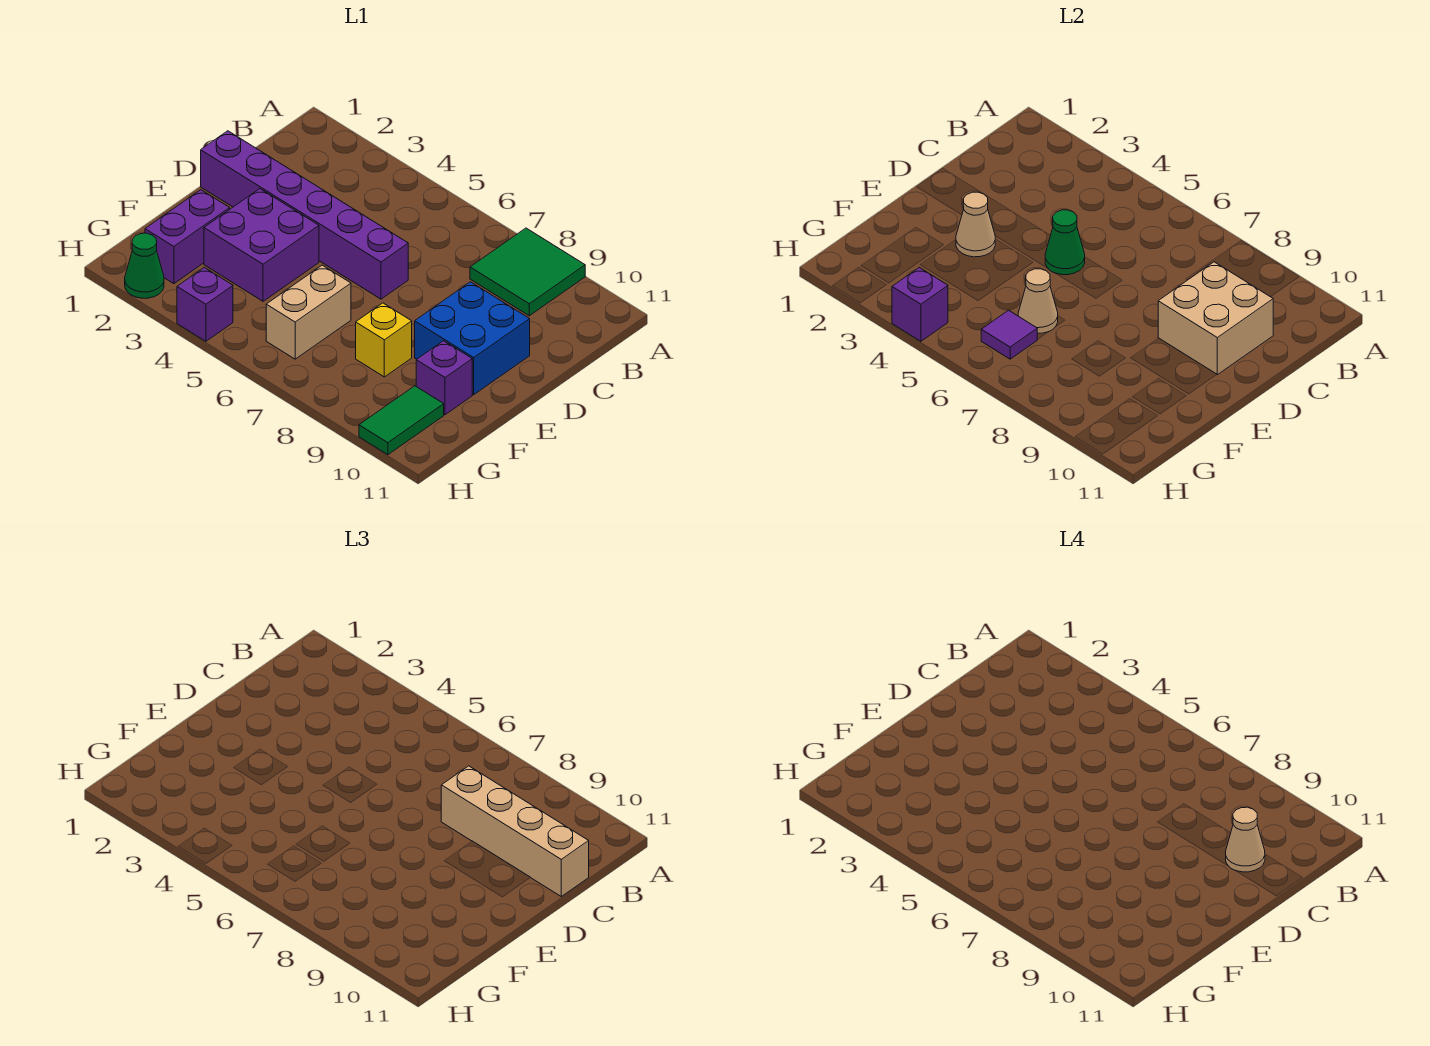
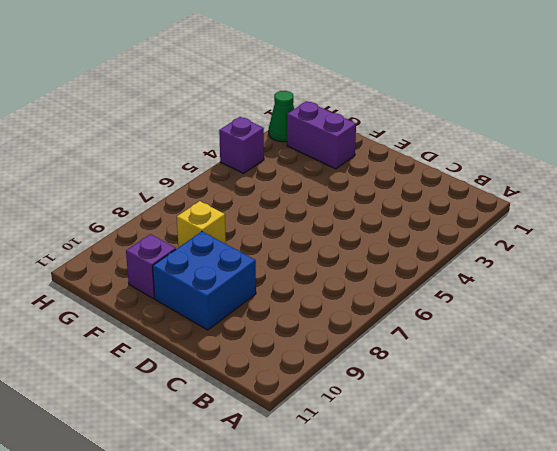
none -> green tile A8:B9 level 1
none -> purple brick D1:D6 level 1
none -> purple brick E3:F4 level 1

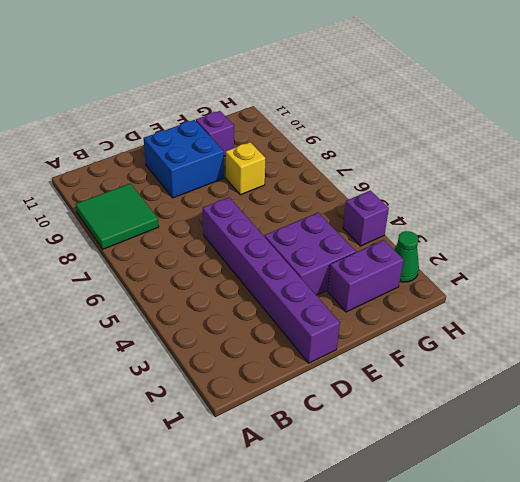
none -> tan brick F6:G6 level 1
none -> green tile G10:H10 level 1
none -> tan brick C9:D10 level 2

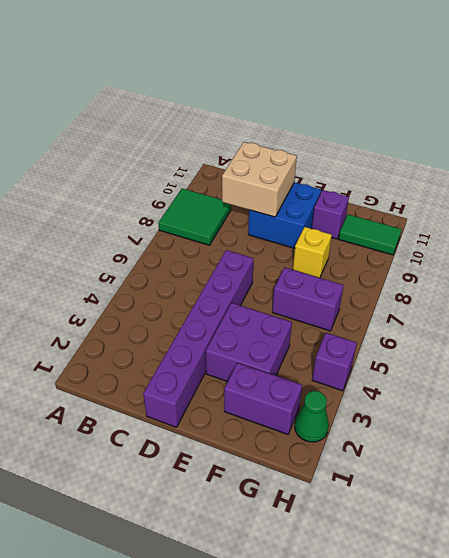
purple brick F6:G6 level 1 -> tan brick F6:G6 level 1
none -> green cone D5 level 2
none -> tan cone E3 level 2
none -> tan cone F6 level 2

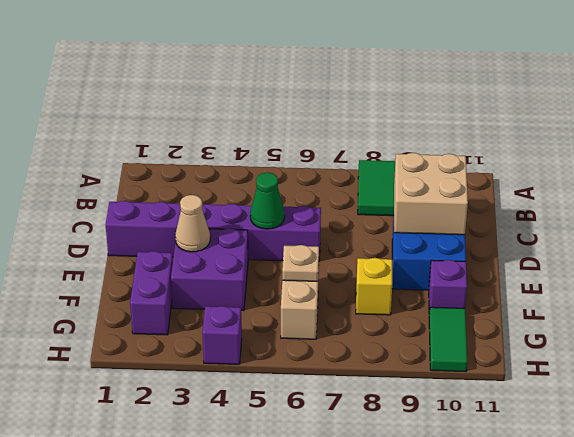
tan plate F6 level 2 -> tan cone F6 level 2
none -> green cone H2 level 1
none -> purple tile G6 level 2
none -> purple brick H4 level 2

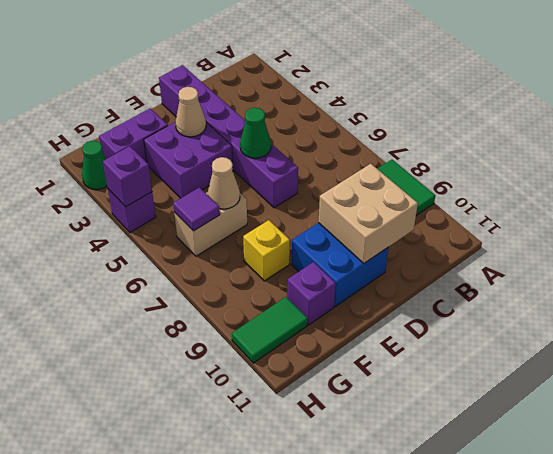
none -> tan brick C8:C11 level 3
none -> tan cone C10 level 4

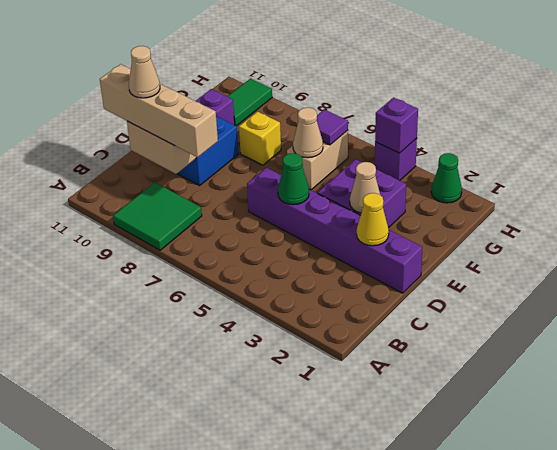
yellow cone D2 level 2 -> none
none -> purple brick F2:G2 level 1

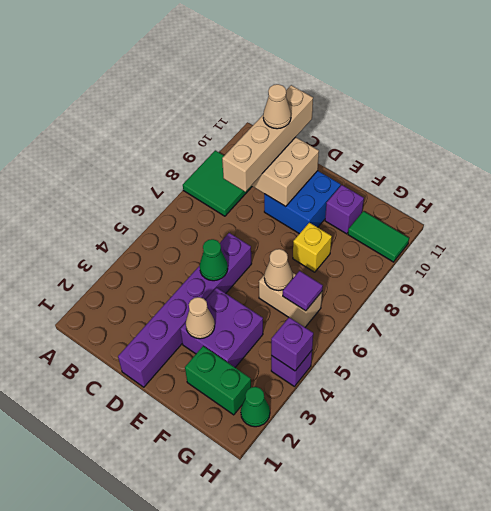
green brick F2:G2 level 1 -> purple brick F2:G2 level 1

